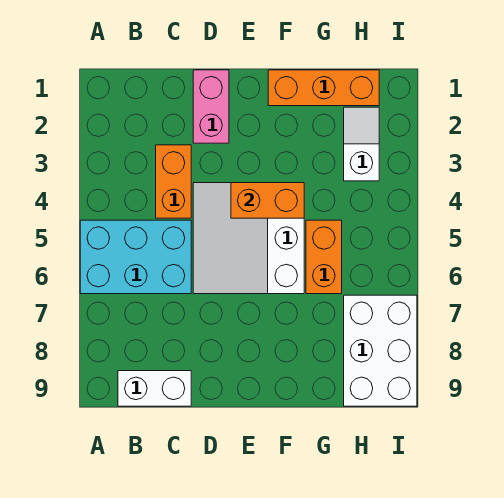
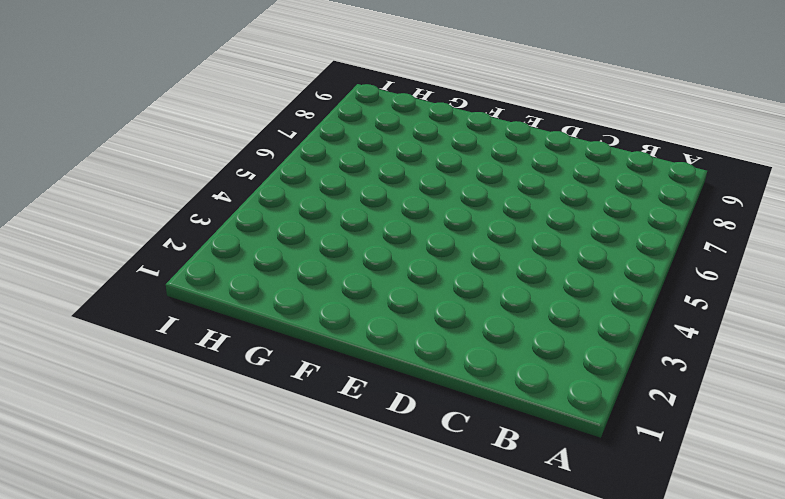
none -> cyan brick A5:C6 level 1
none -> white brick B9:C9 level 1

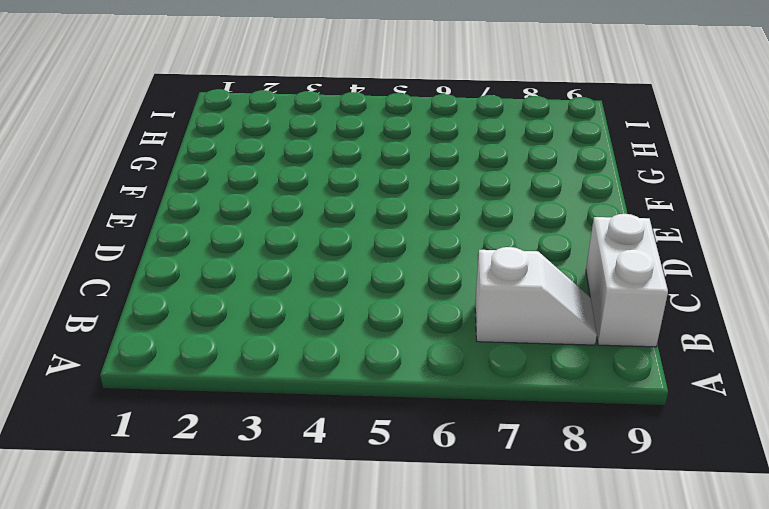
white slope B7:B8 level 1 top 7 -> white slope H2:H3 level 1 top 3
none -> cyan brick A5:C6 level 1
none -> orange brick C3:C4 level 1

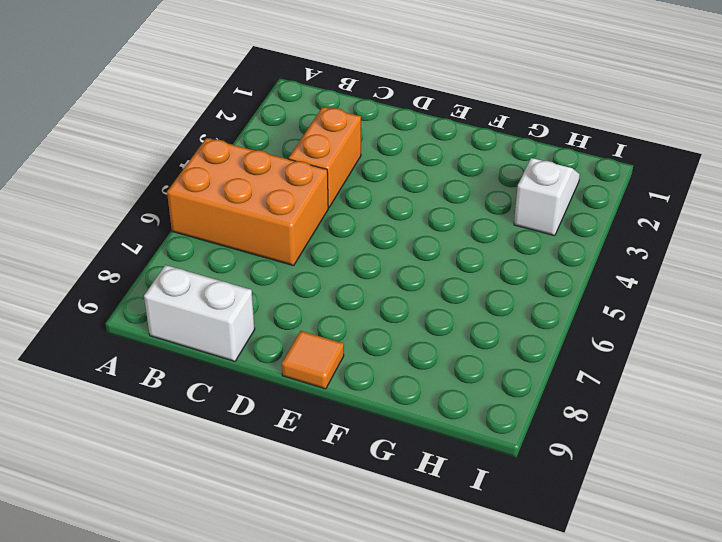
orange brick A5:C6 level 1 -> cyan brick A5:C6 level 1
orange tile E9 level 1 -> none
none -> pink brick D1:D2 level 1
none -> white slope D4:F6 level 1 top F

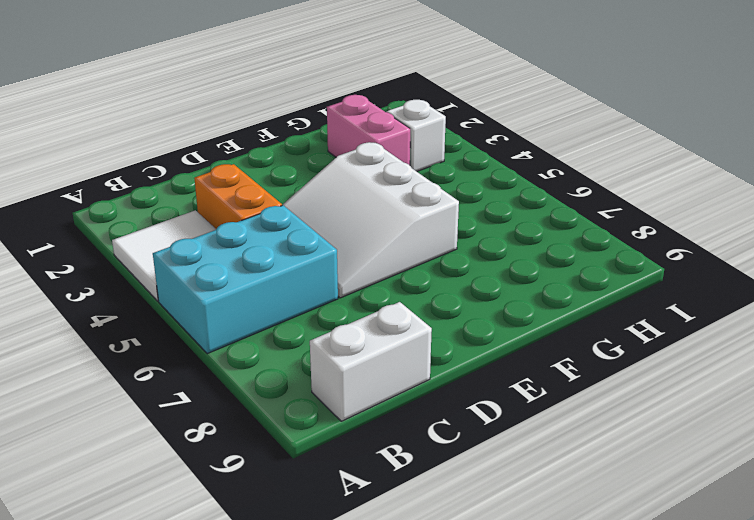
white tile A3:B4 level 1 -> none
pink brick G2:G3 level 1 -> pink brick D1:D2 level 1
none -> orange brick F1:H1 level 1
none -> orange brick G5:G6 level 1

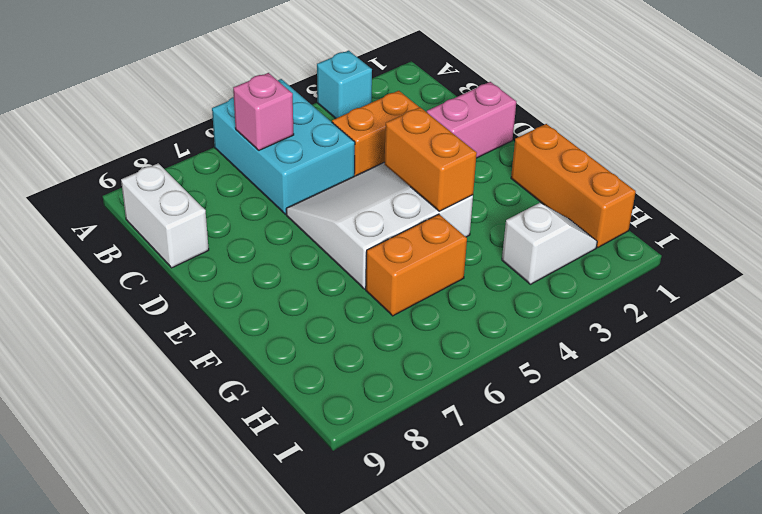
cyan brick A3 level 1 -> none
pink brick B6 level 2 -> none
none -> white brick H7:I9 level 1

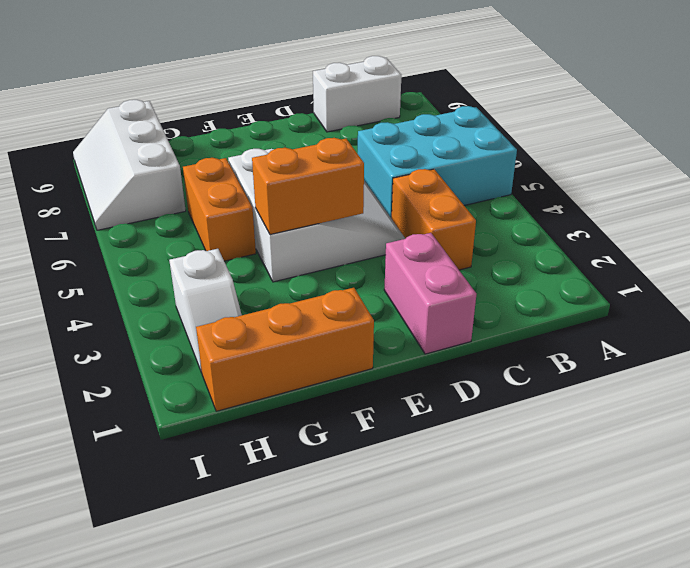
white slope H7:I9 level 1 top H -> white brick H7:I9 level 1

